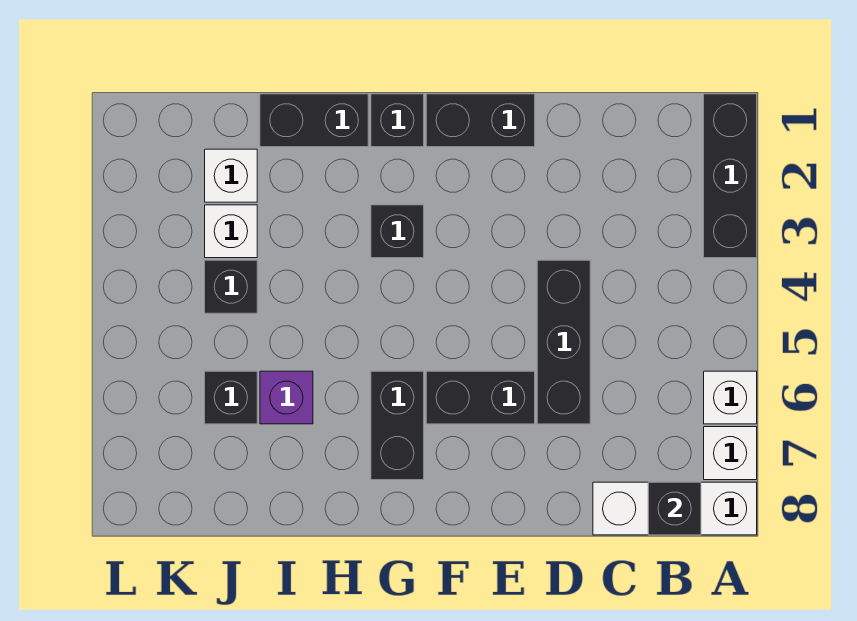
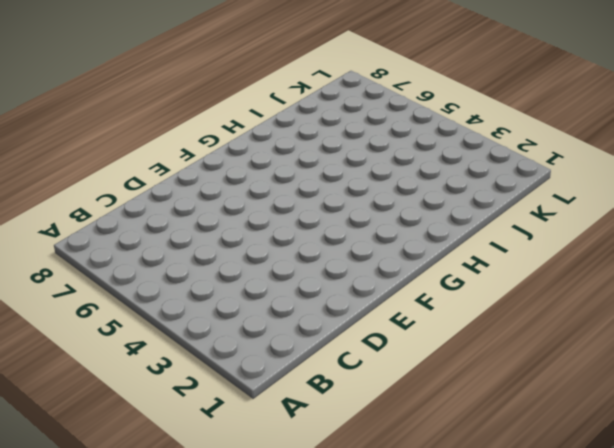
none -> black brick A1:A3 level 1
none -> white brick A6 level 1
none -> white brick A7 level 1

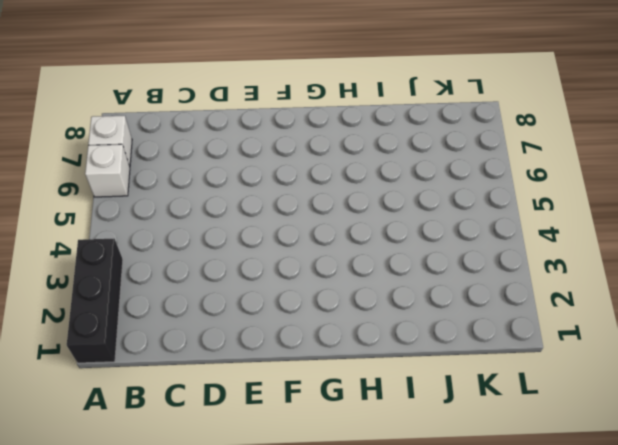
none -> white brick A8:C8 level 1
none -> black brick D4:D6 level 1
none -> black brick E1:F1 level 1

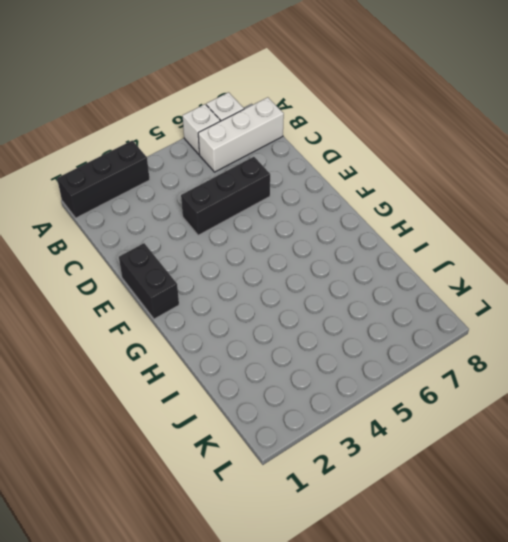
white brick B6:B8 level 1 -> white brick A8:C8 level 1
none -> black brick E6:F6 level 1
none -> black brick G1 level 1
none -> black brick G3 level 1

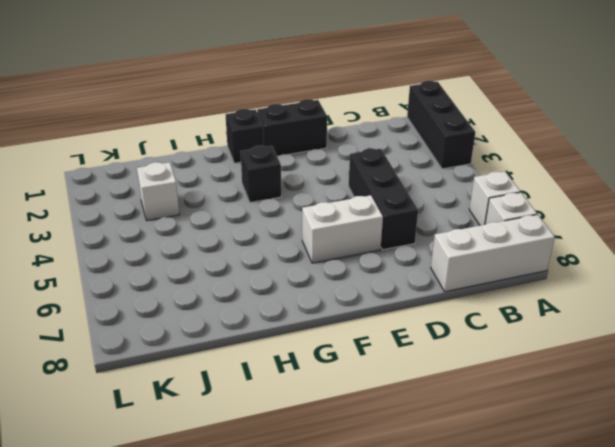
white brick E6:F6 level 1 -> black brick E6:F6 level 1
none -> black brick G6:G7 level 1
none -> black brick H1:I1 level 1
none -> purple brick I6 level 1

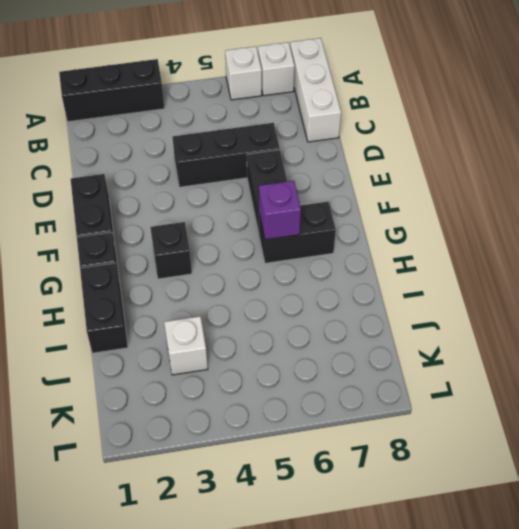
purple brick G6 level 2 -> purple brick I6 level 1
none -> white brick J2 level 1
none -> black brick J4 level 1
none -> black brick J6 level 1

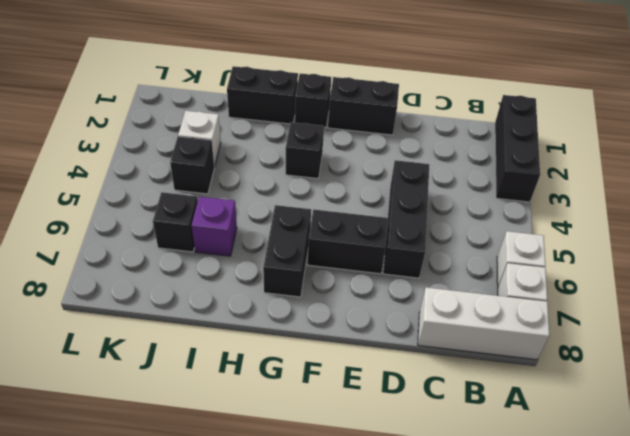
none -> white brick J2 level 1
none -> black brick B8 level 2

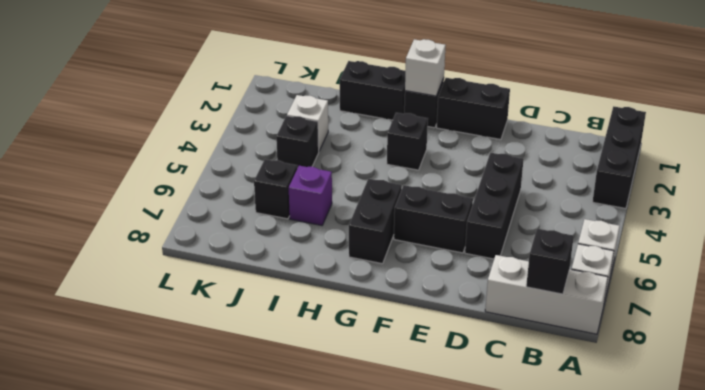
white brick G1 level 2 -> white brick J2 level 1

